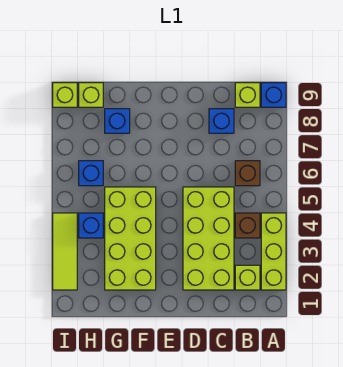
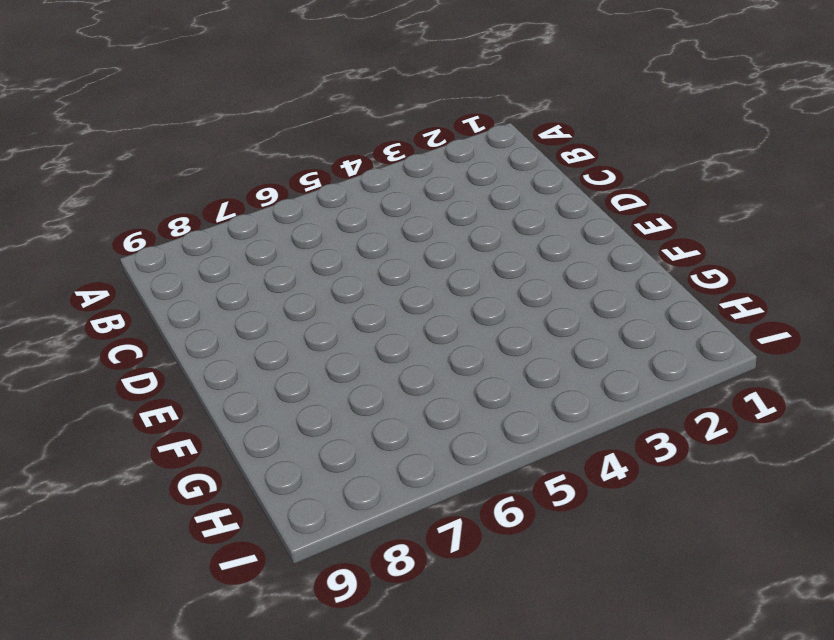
none -> lime brick A2:A4 level 1
none -> blue brick A9 level 1
none -> lime brick B2 level 1

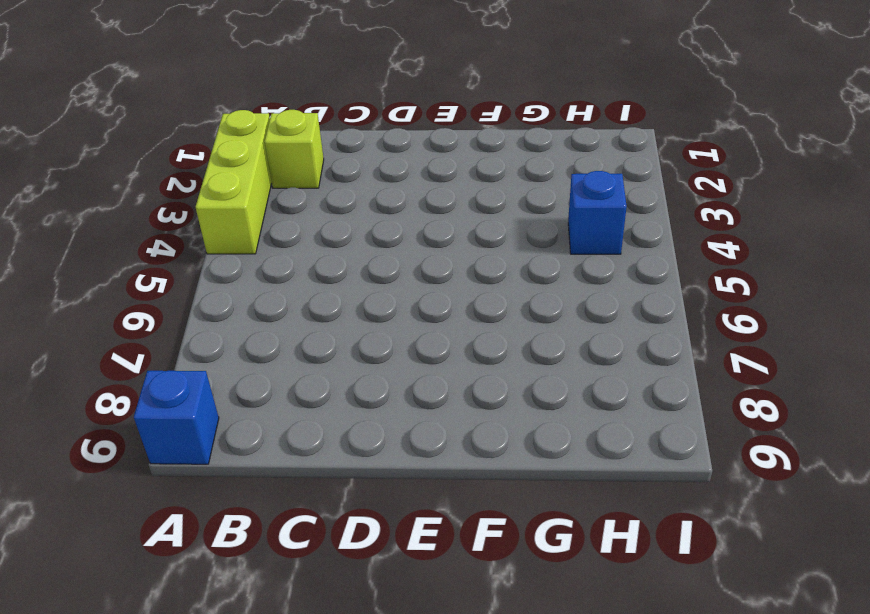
none -> brown brick B4 level 1
none -> brown brick B6 level 1
none -> lime brick B9 level 1

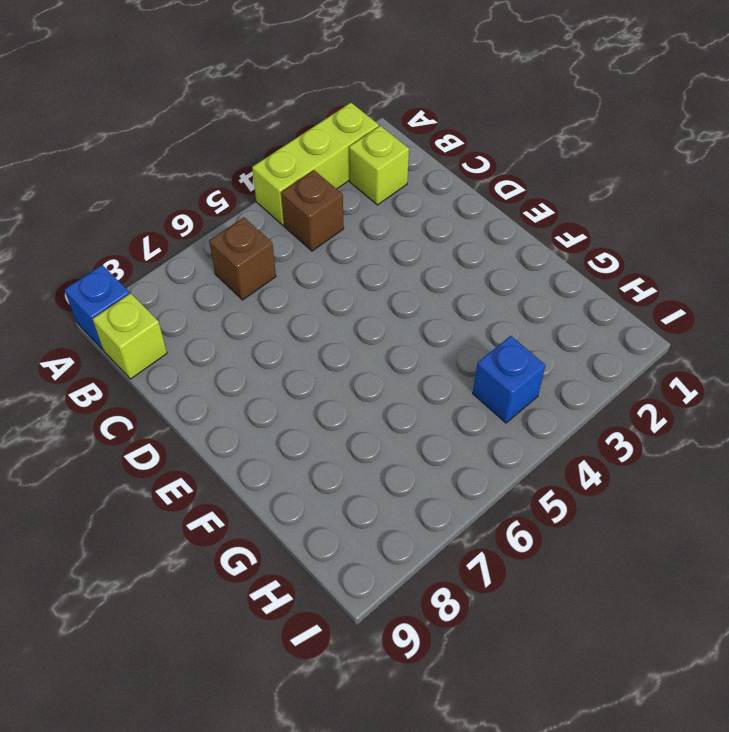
none -> lime brick C2:D5 level 1
none -> blue brick C8 level 1
none -> lime brick F2:G5 level 1

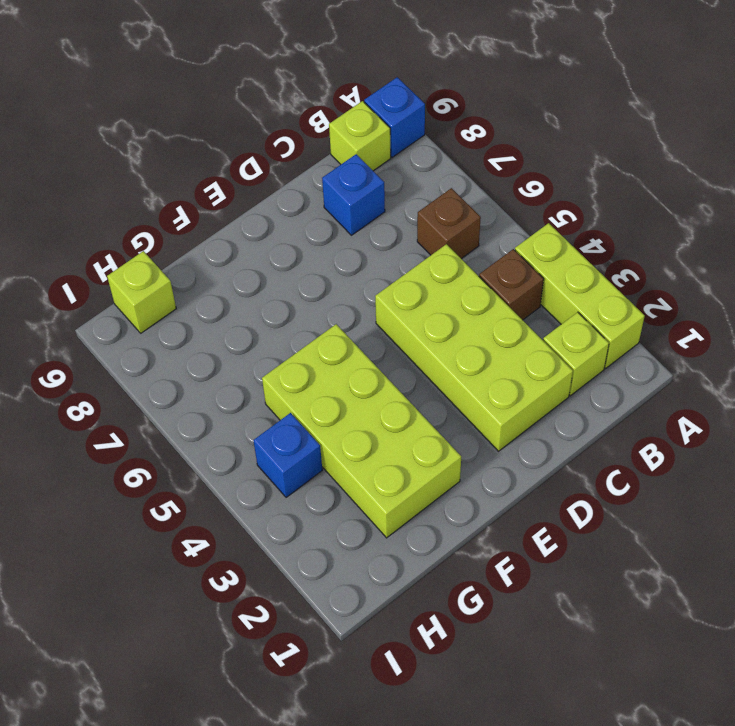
none -> blue brick G8 level 1
none -> blue brick H6 level 1
none -> lime tile I2:I4 level 1

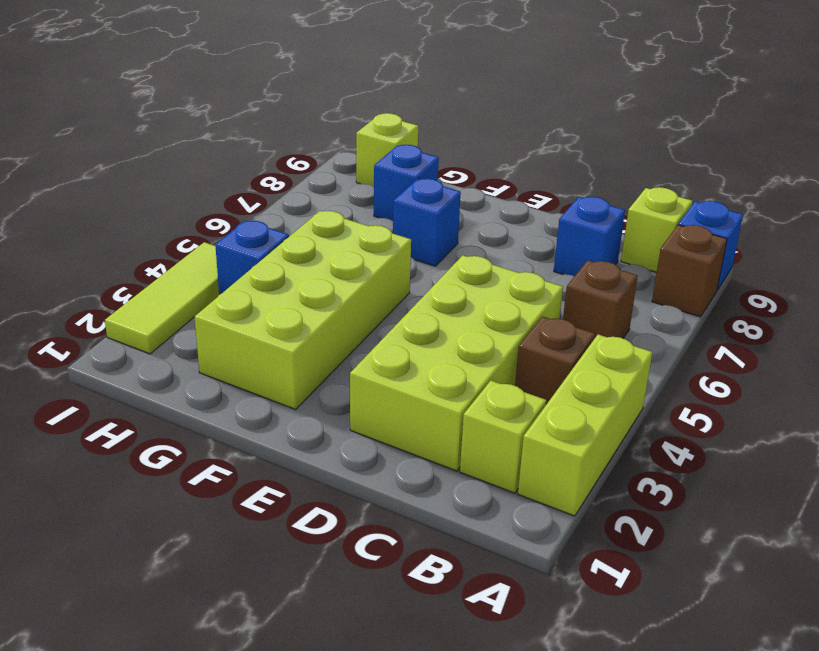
brown brick A8 level 1 -> none
blue brick F7 level 1 -> blue brick H6 level 1
none -> lime brick I9 level 1

